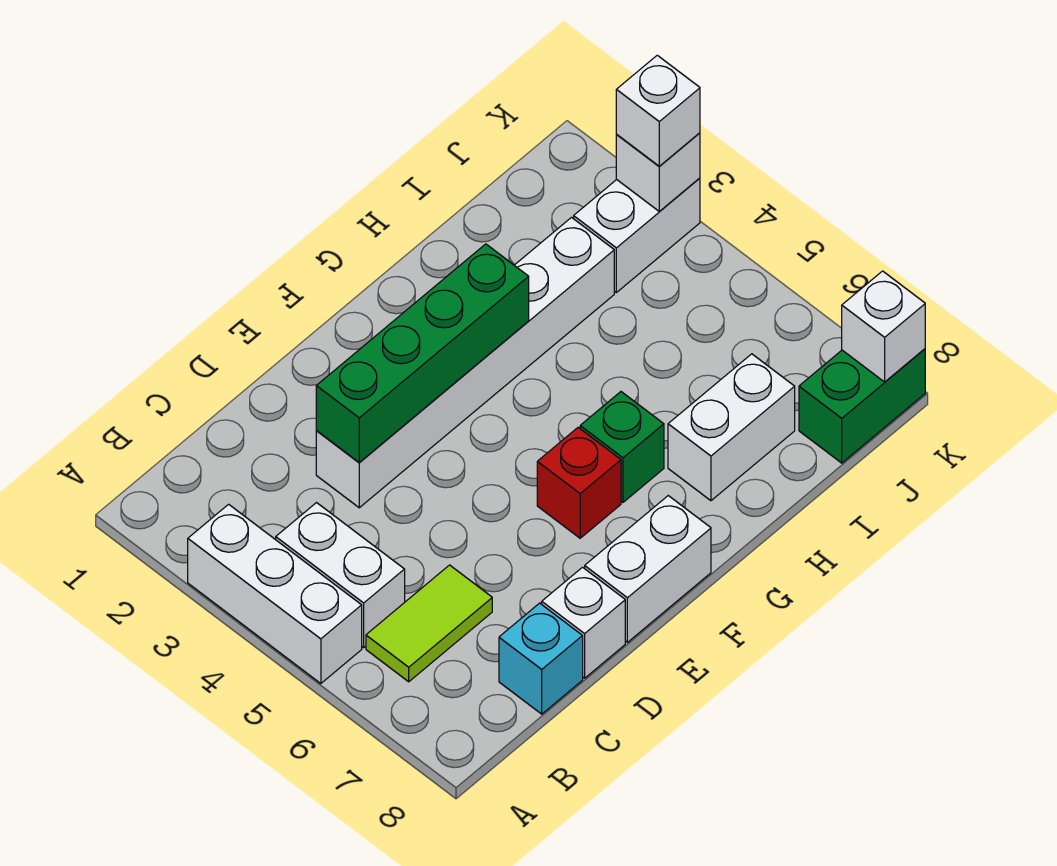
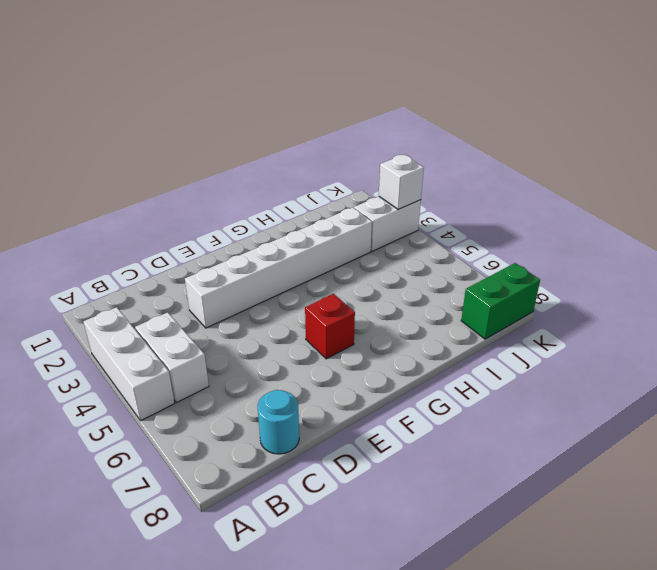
cyan round brick C8 level 1 -> cyan brick C8 level 1
none -> lime tile B6:C6 level 1
none -> white brick D8 level 1
none -> white brick E8:F8 level 1

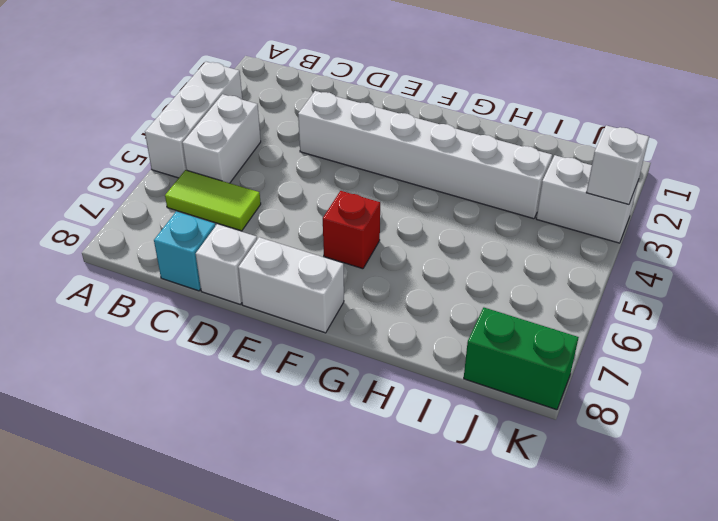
none -> green brick G6 level 1
none -> white brick H7:I7 level 1
none -> green brick D3:G3 level 2

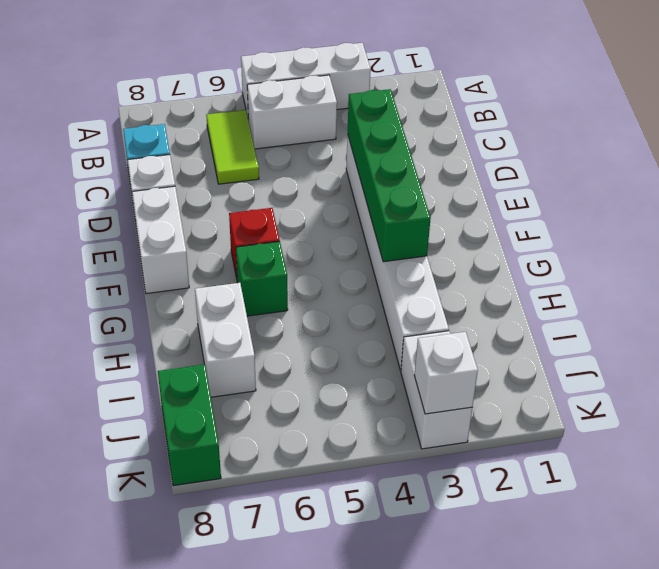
none -> white brick K8 level 2
none -> white brick K3 level 3

